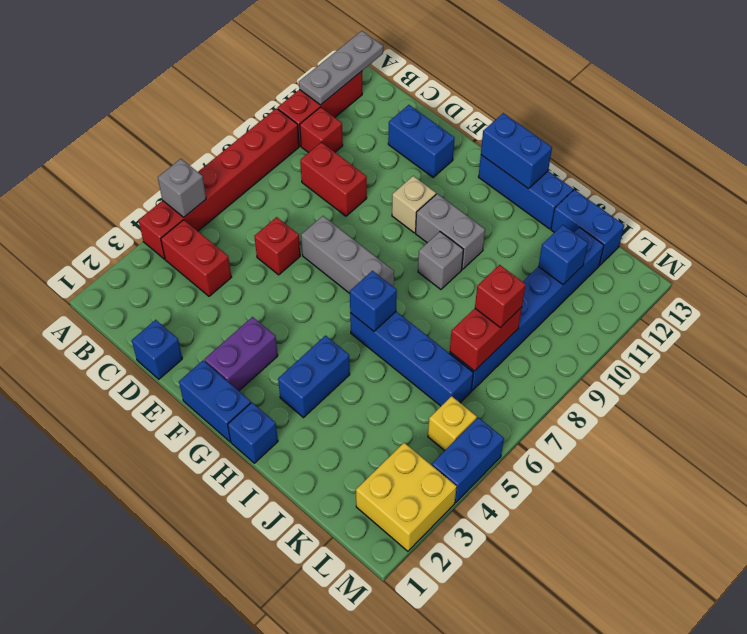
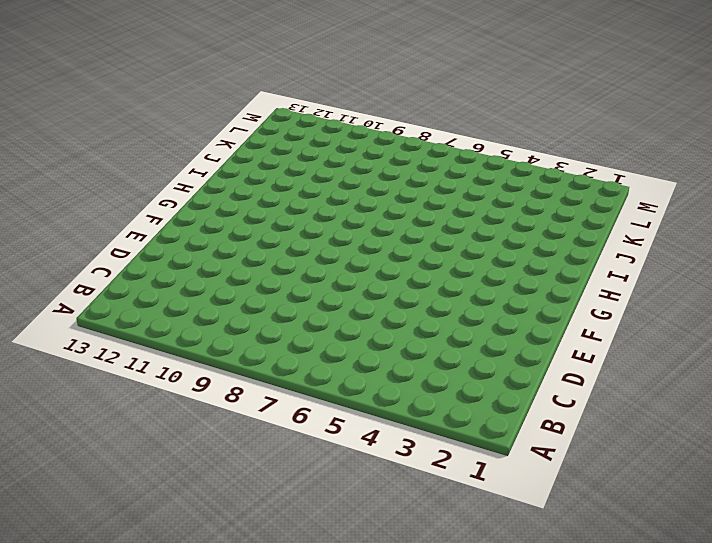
none -> red brick A4:A9 level 1
none -> red brick A10:A12 level 1
none -> red brick B4:C4 level 1
none -> red brick B10 level 1

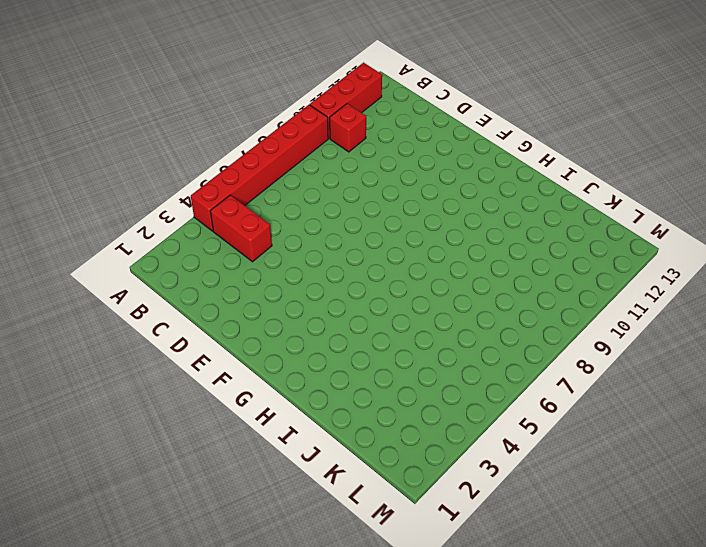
none -> red brick C9:D9 level 1
none -> blue brick D1 level 1
none -> red brick D6 level 1
none -> blue brick D12:E12 level 1

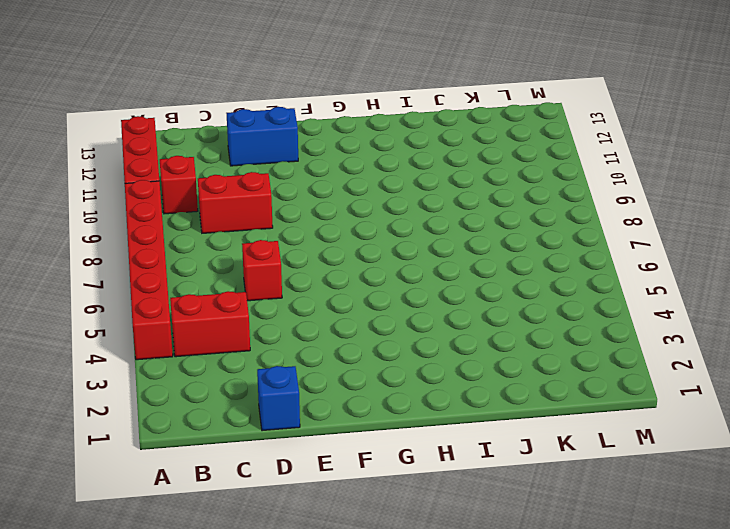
none -> grey brick E7:G7 level 1
none -> blue brick F1:G1 level 1
none -> purple brick F2:F3 level 1
none -> tan brick F10 level 1

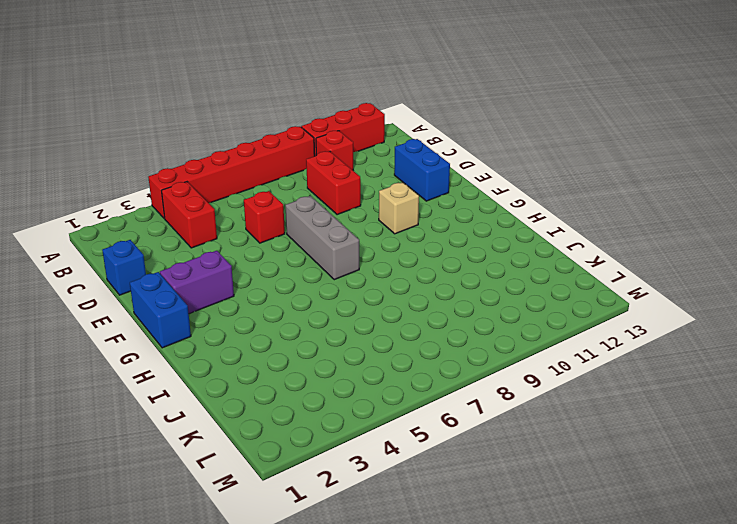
none -> grey brick G10:H10 level 1
none -> blue brick G13:I13 level 1
none -> blue brick H1 level 1
none -> blue brick H3:H4 level 1

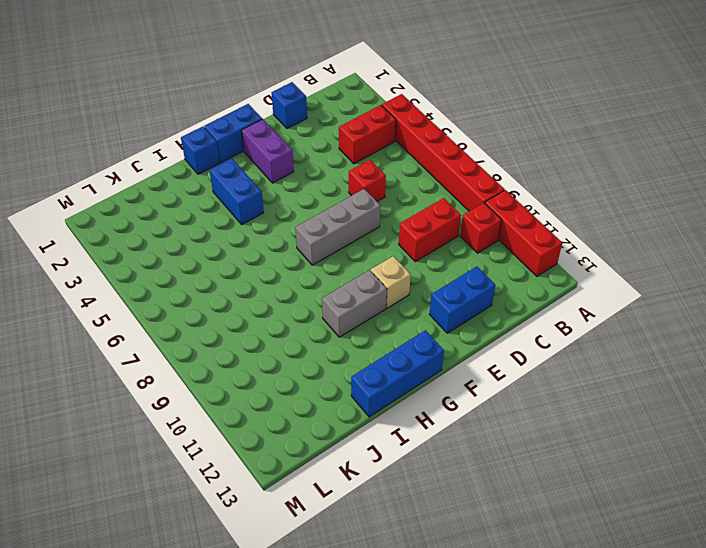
none -> blue brick H6:K6 level 1
none -> grey brick H9 level 1
none -> blue brick J13:K13 level 1
none -> blue brick K7:K12 level 1

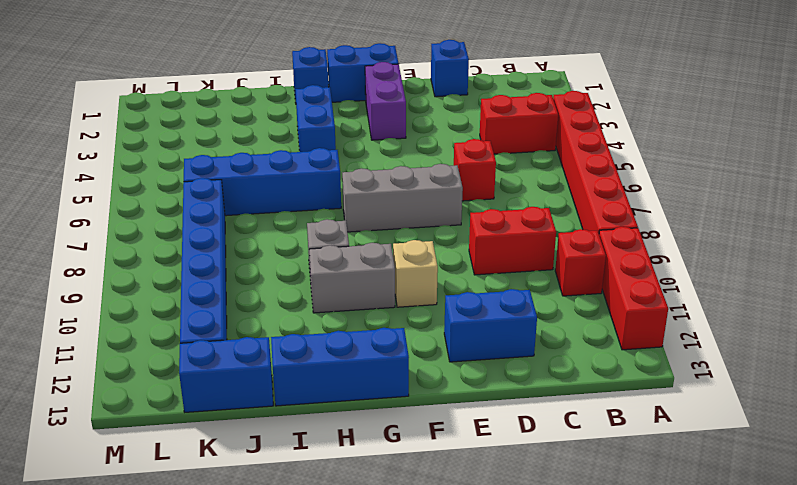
none -> yellow brick L2:M3 level 1
none -> yellow brick L5 level 1
none -> blue brick M4:M5 level 1
none -> grey brick A5 level 2

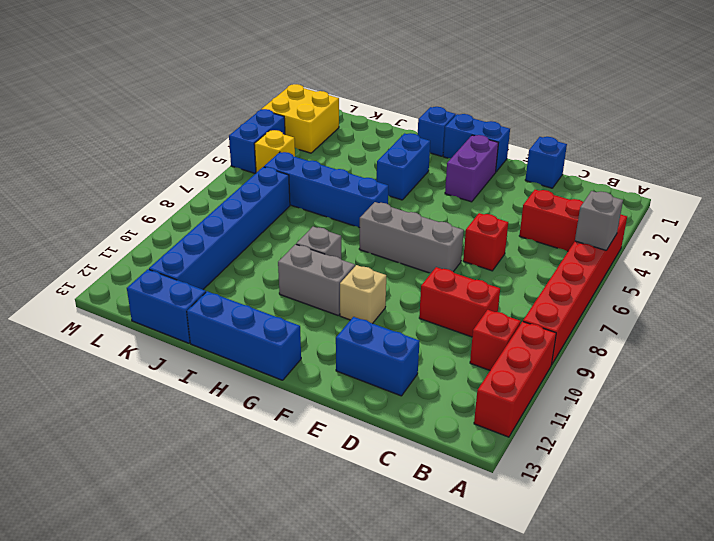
none -> grey plate A11:A13 level 2
none -> blue brick G13:H13 level 2
none -> blue brick H6 level 2
none -> red brick K7:K8 level 2

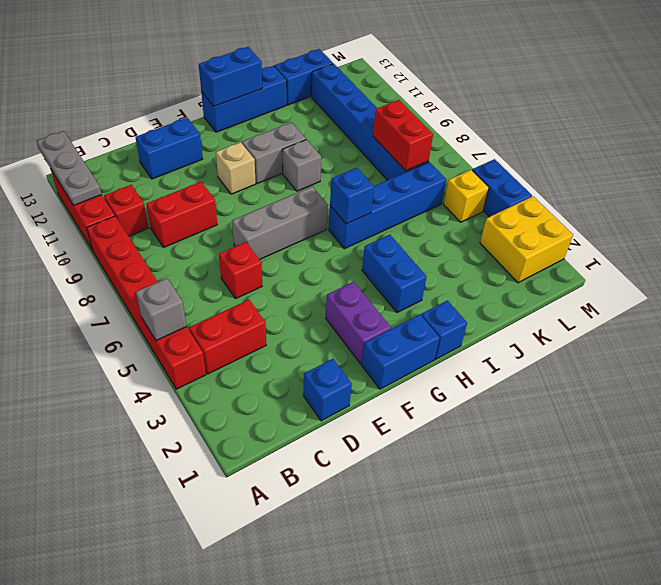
none -> blue brick K11 level 2
none -> red brick K8 level 3

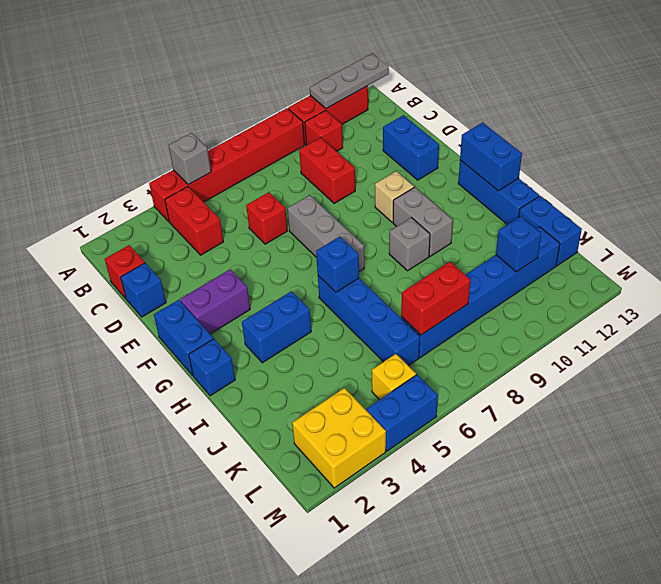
red brick C1 level 1 -> red brick K8 level 3

